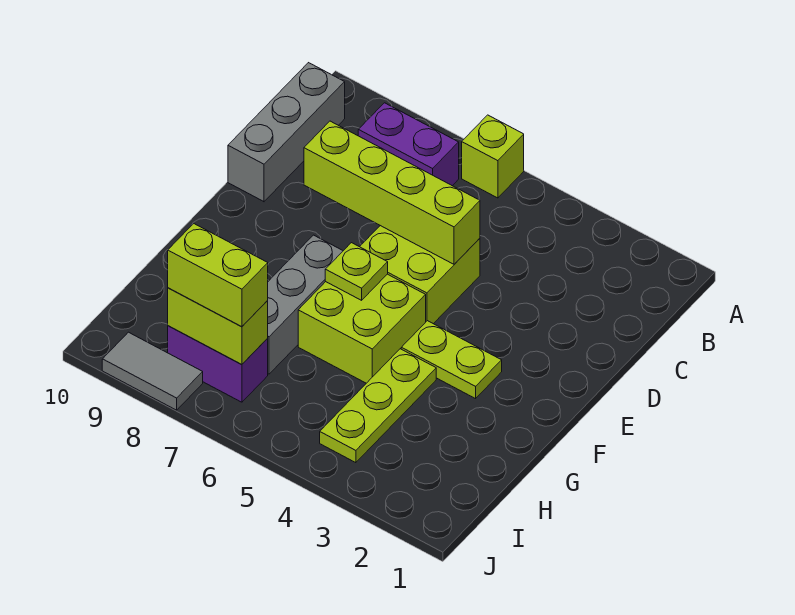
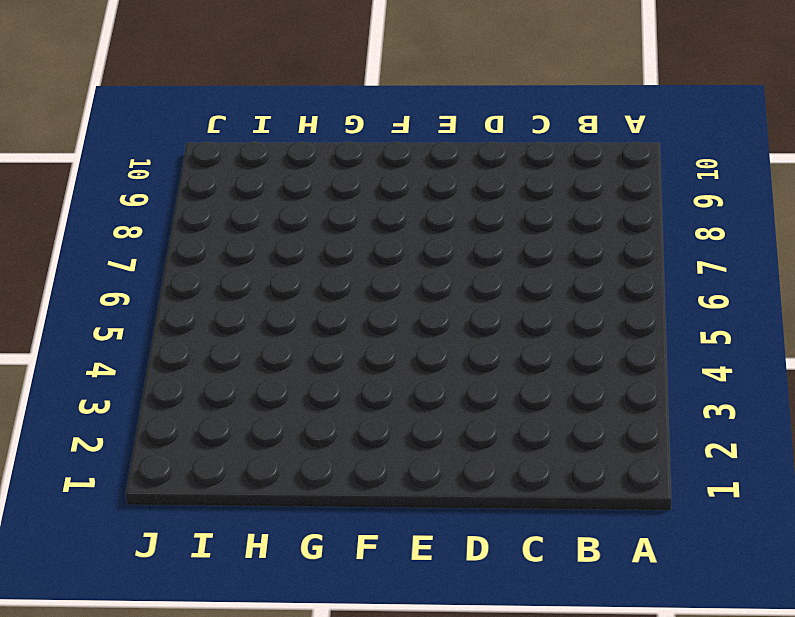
none -> lime brick A6 level 1
none -> purple brick B7:B8 level 1
none -> grey brick B10:D10 level 1

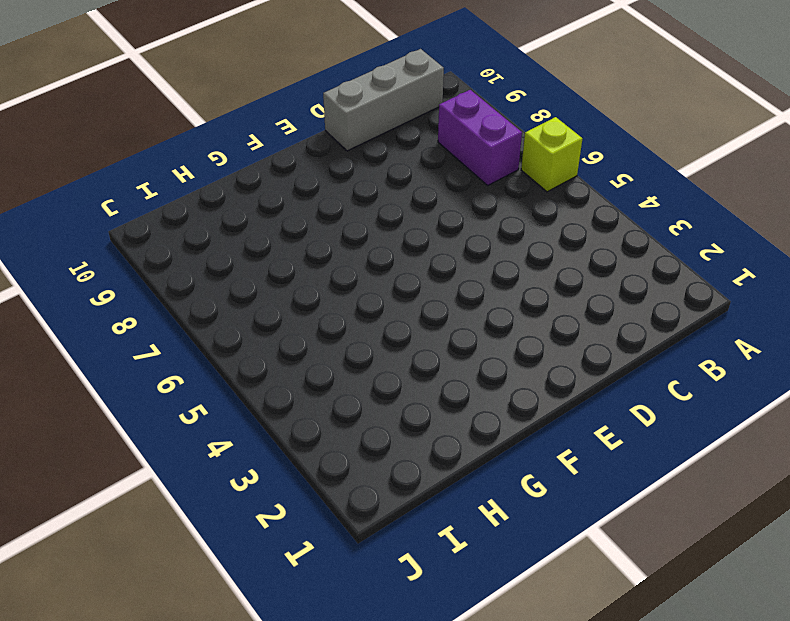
none -> lime brick D5:E6 level 1
none -> lime plate F3:F4 level 1
none -> lime brick F5:G6 level 1

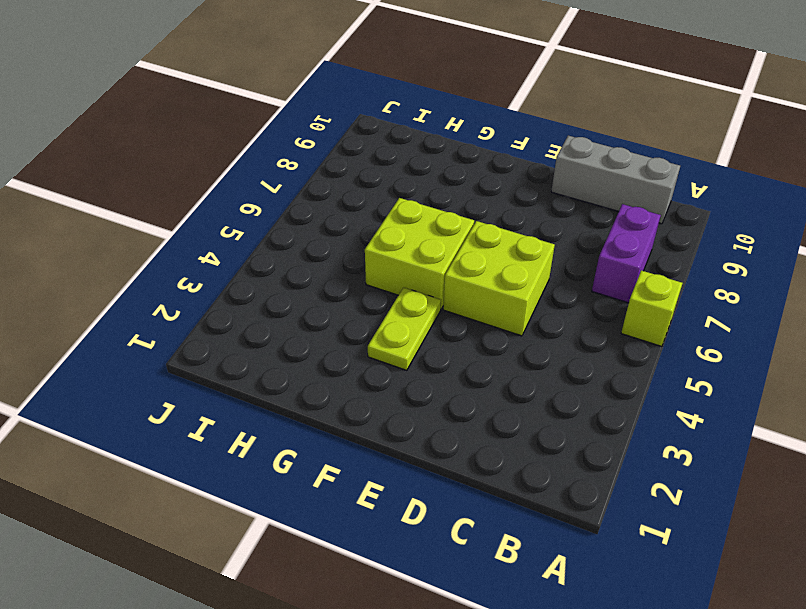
none -> grey brick F7:H7 level 1
none -> lime plate G4:I4 level 1
none -> purple brick I7:I8 level 1

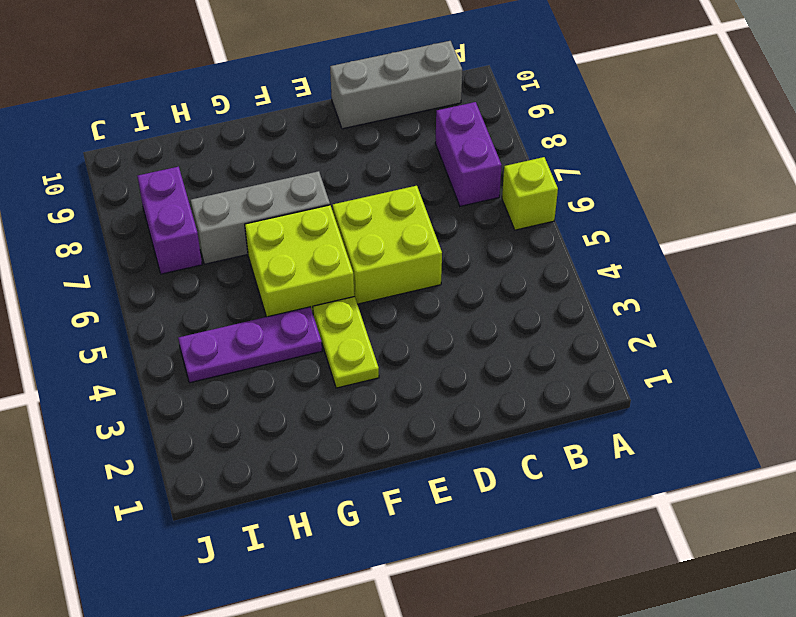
purple plate G4:I4 level 1 -> lime plate G4:I4 level 1
none -> grey tile J8:J9 level 1
none -> lime brick D5:D8 level 2
none -> lime plate F6 level 2

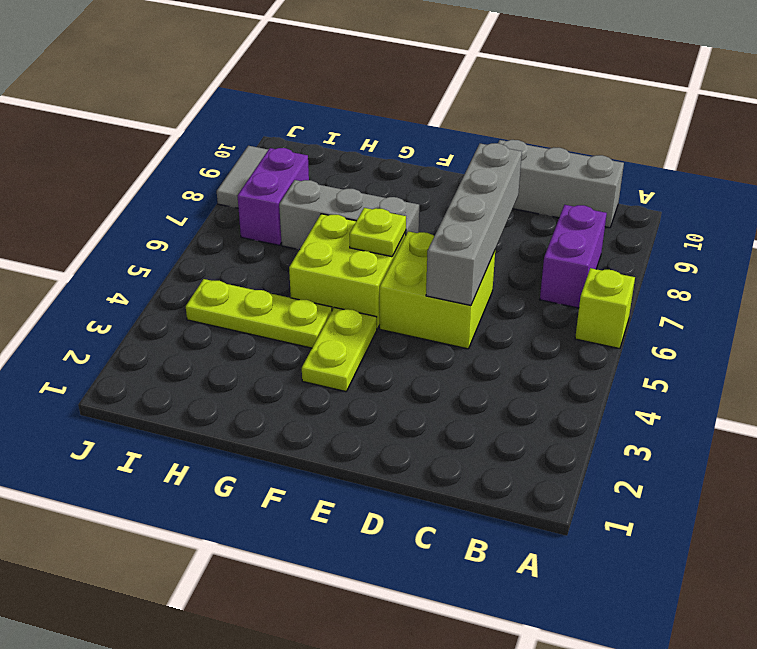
grey brick D5:D8 level 2 -> lime brick D5:D8 level 2
none -> lime brick I7:I8 level 2
none -> lime brick I7:I8 level 3

